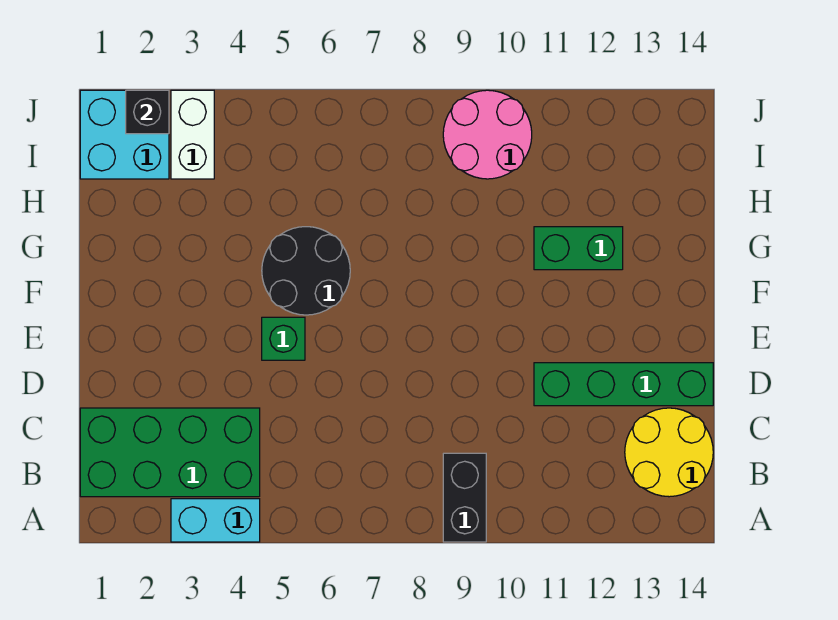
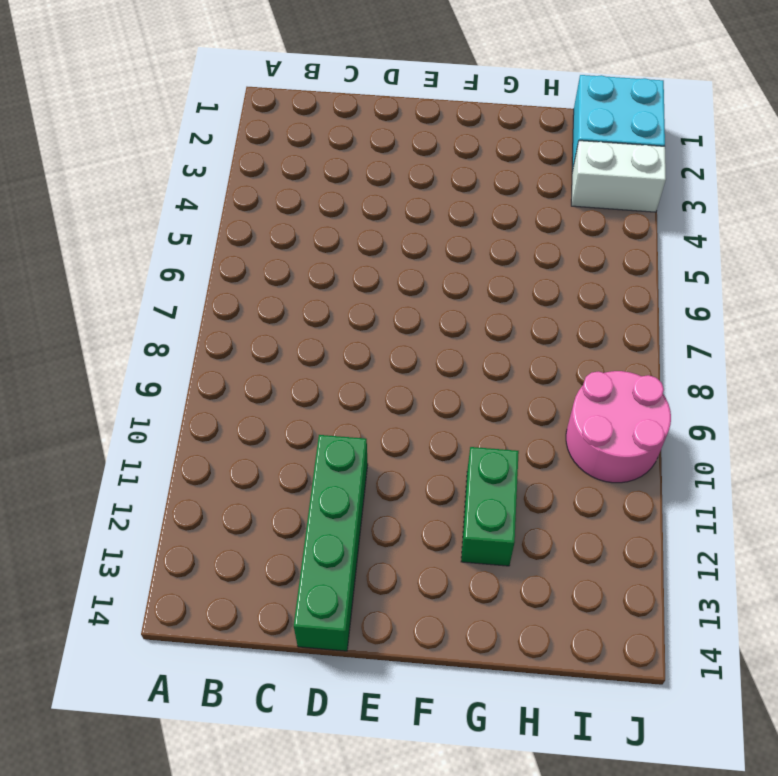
none -> cyan brick A3:A4 level 1
none -> black brick A9:B9 level 1
none -> green brick B1:C4 level 1

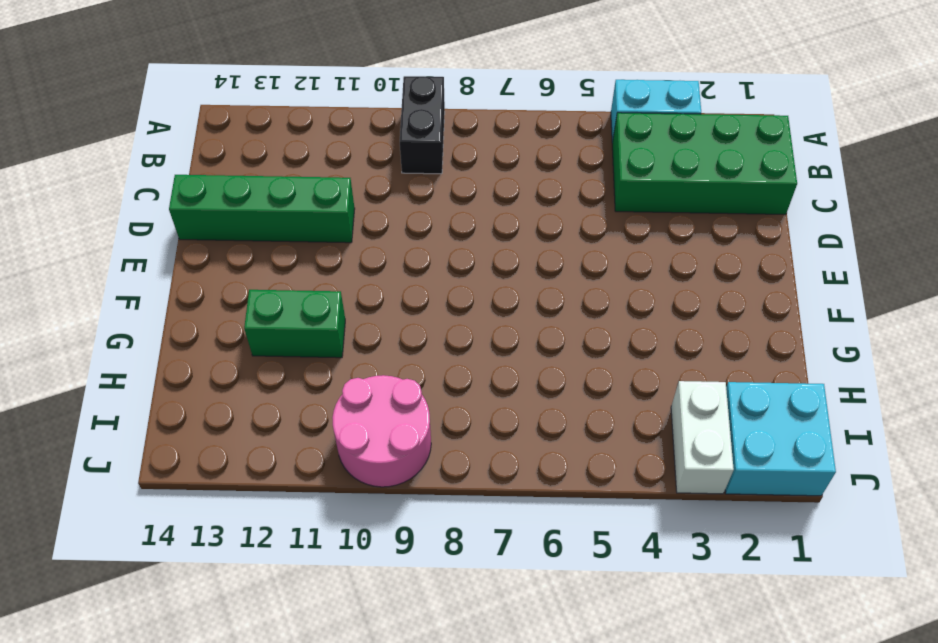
none -> yellow round brick B13:C14 level 1
none -> green brick E5 level 1
none -> black round brick F5:G6 level 1

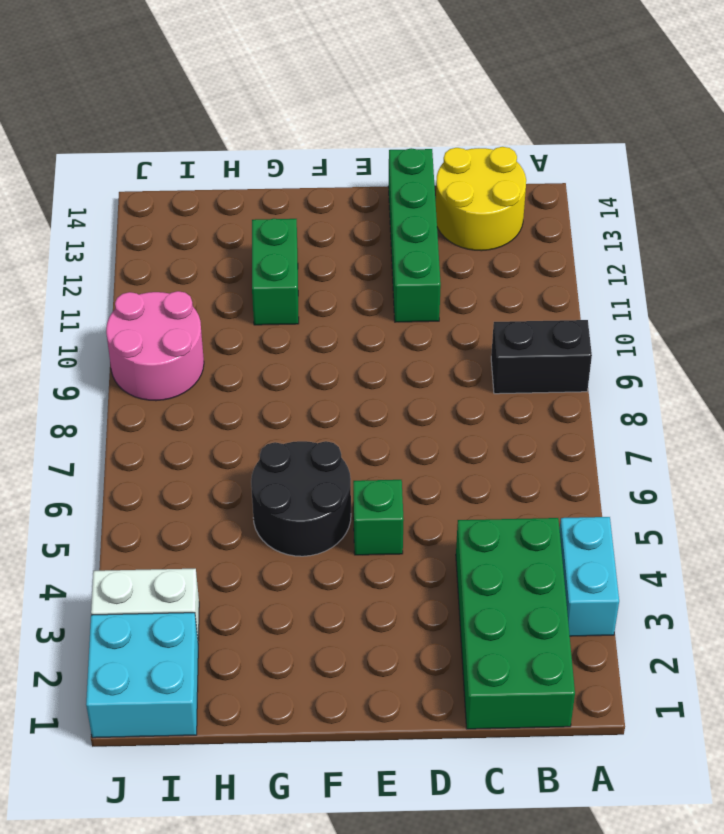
none -> black brick J2 level 2

